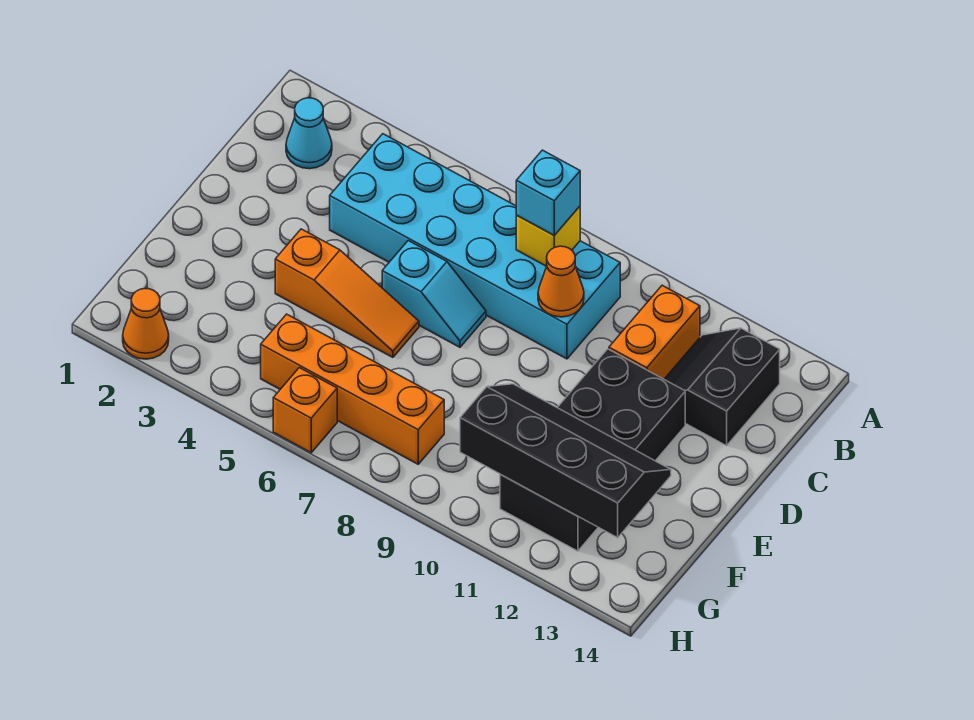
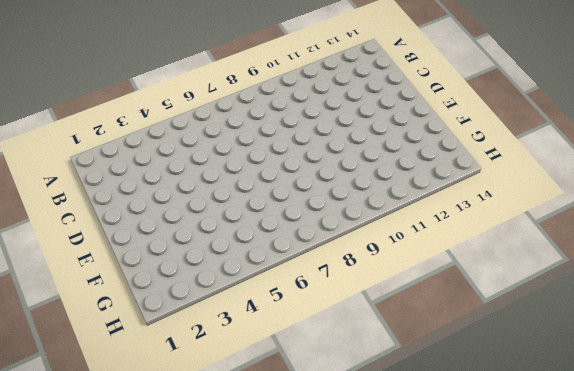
none -> cyan cone B2 level 1
none -> cyan brick B4:C9 level 1
none -> orange brick B11:C11 level 1

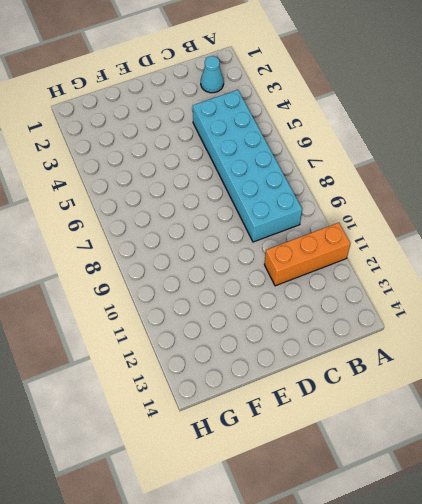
orange brick A11:C11 level 1 -> orange brick B11:C11 level 1
none -> black slope B12:C13 level 1 top 13
none -> cyan slope D6:D7 level 1 top 6
none -> black brick D11:G12 level 1

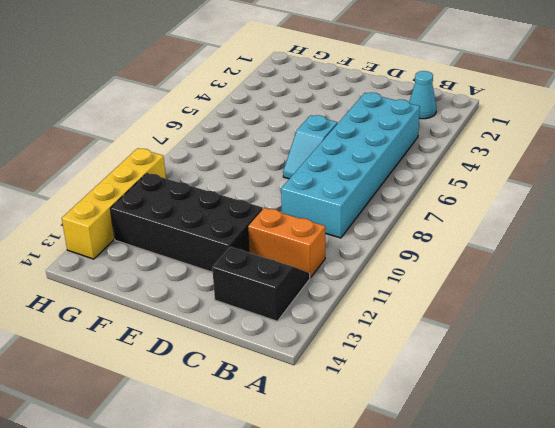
yellow brick H10:H13 level 1 -> none
none -> orange slope E4:E6 level 1 top 4
none -> orange brick G5:G8 level 1
none -> orange cone H2 level 1

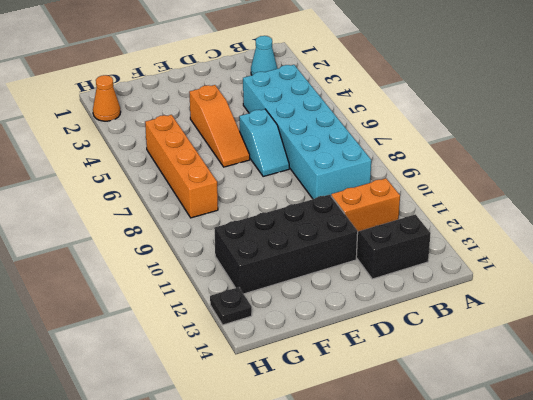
black plate H13 level 1 -> none
none -> orange brick H6 level 1
none -> yellow brick B8 level 2
none -> orange cone C9 level 2

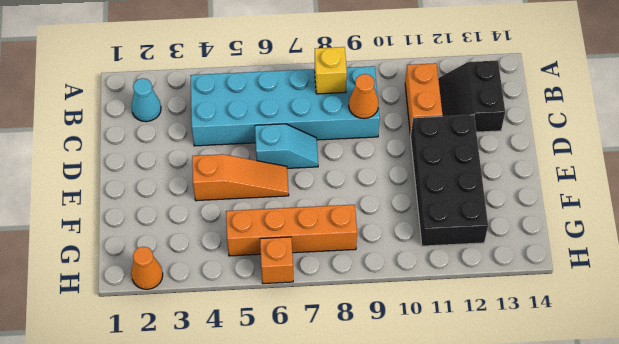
none -> black slope F10:G13 level 2 top G
none -> cyan brick B8 level 3

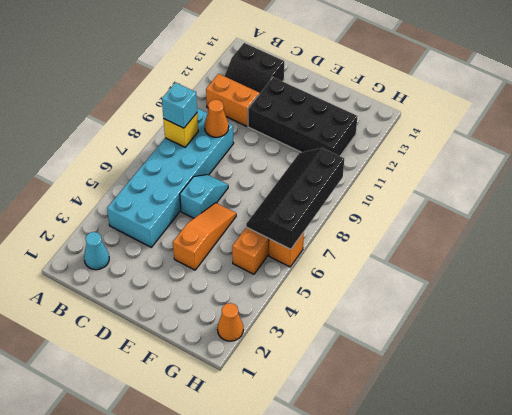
black slope G6:H9 level 2 top H -> black slope F10:G13 level 2 top G

